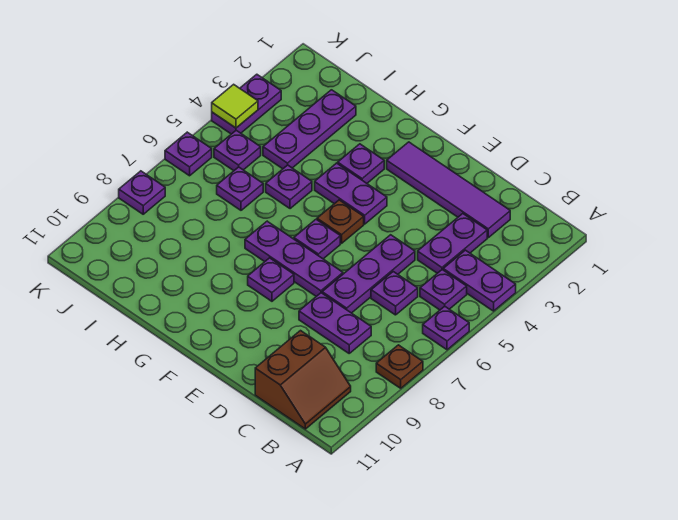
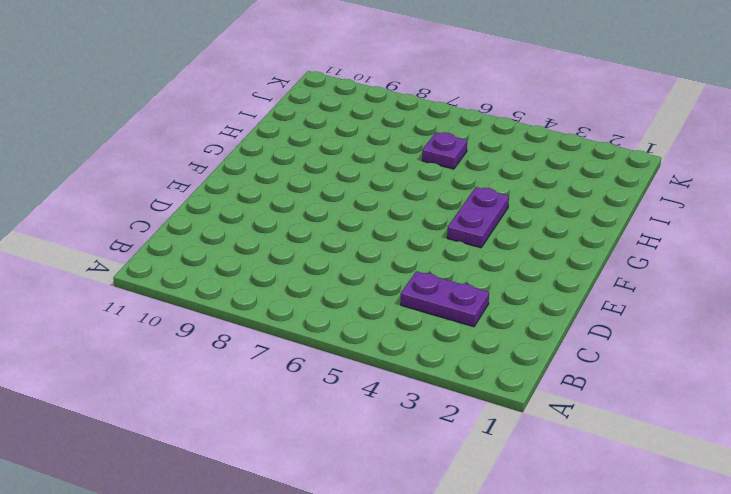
none -> purple plate A4:B4 level 1
none -> purple plate A6 level 1
none -> brown plate A8 level 1

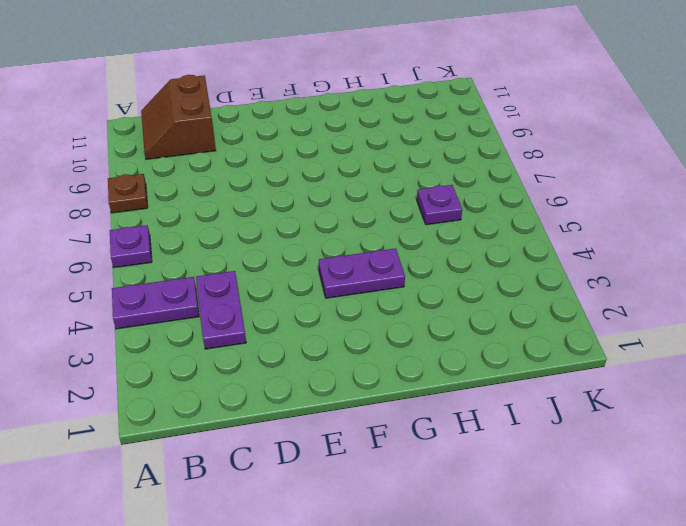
none -> purple plate B5 level 1
none -> purple tile C2:F2 level 1
none -> purple plate C6 level 1

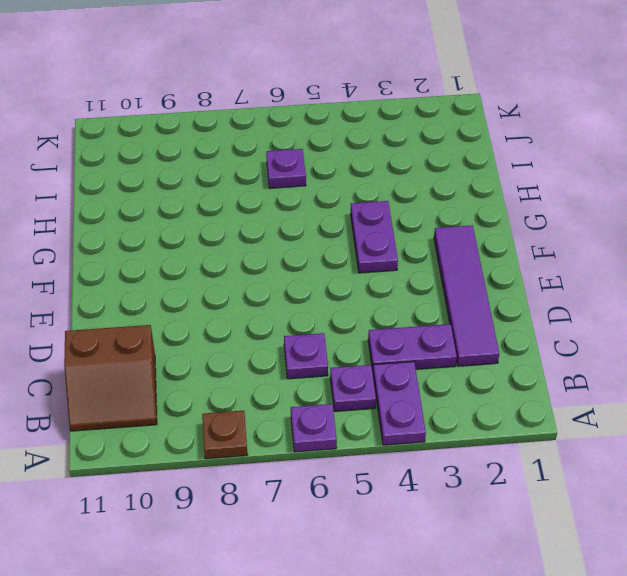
none -> purple plate C8:D8 level 1
none -> purple plate D5:D7 level 1
none -> purple plate E7:G7 level 1

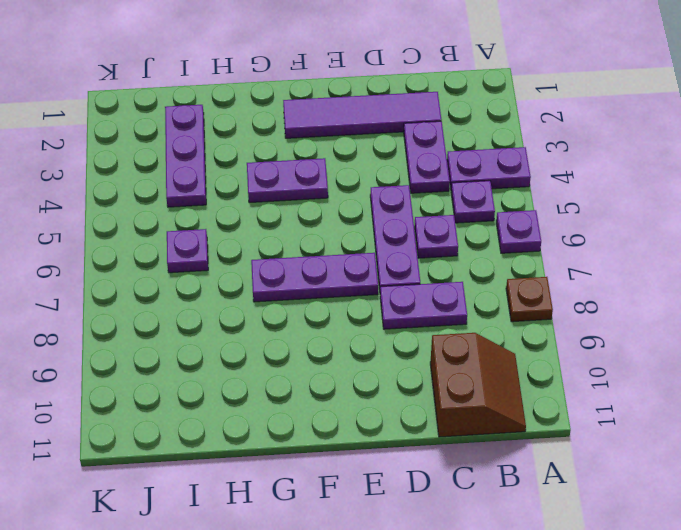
none -> brown plate F5 level 1
none -> purple plate F6 level 1
none -> purple plate F8 level 1

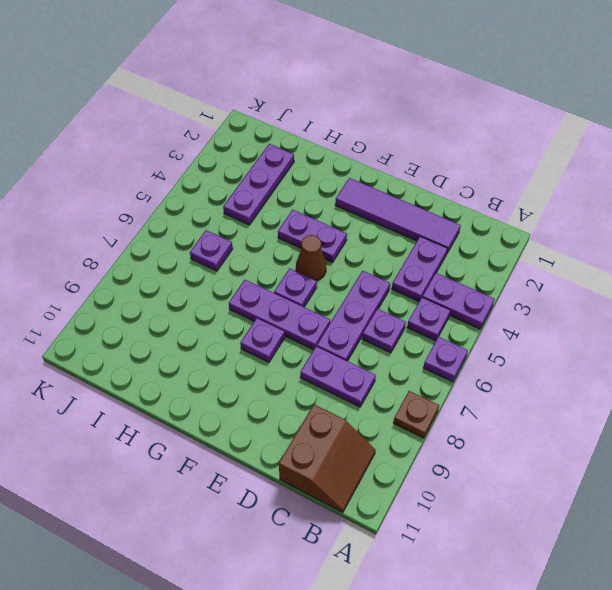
brown cone F5 level 1 -> brown plate F5 level 1
none -> purple plate G3 level 1
none -> purple plate H5 level 1
none -> purple plate J5 level 1

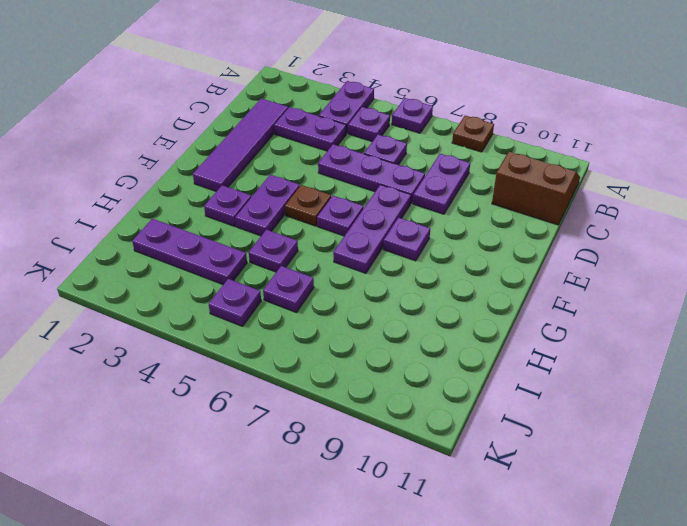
none -> purple plate K3:K4 level 1
none -> purple plate K6 level 1
none -> purple plate K8 level 1

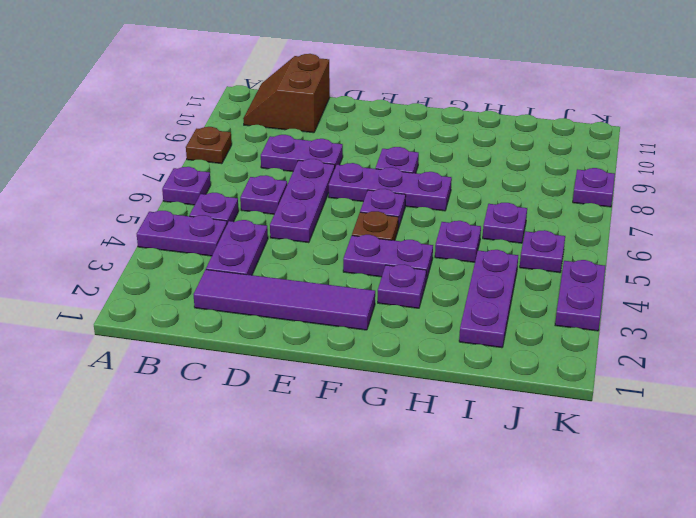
none -> purple plate K6 level 1
none -> lime tile K4 level 2

